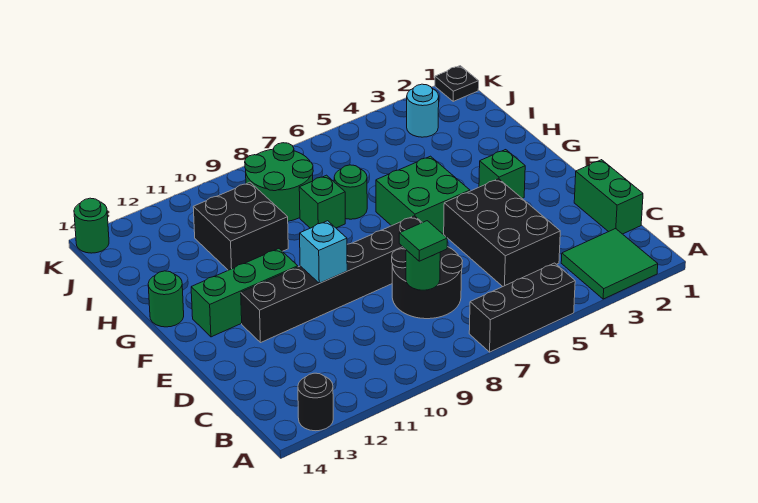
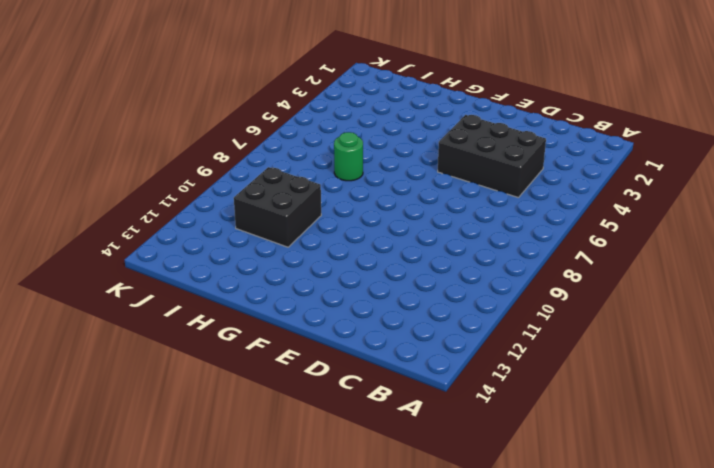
none -> green tile A2:B3 level 1
none -> black brick A5:A7 level 1
none -> black round brick A13 level 1

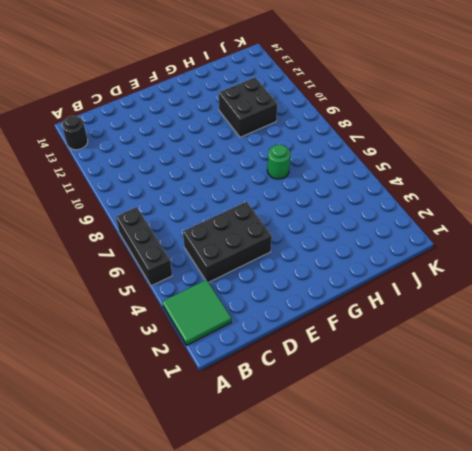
none -> green brick C1:D1 level 1
none -> black round brick C7:D8 level 1
none -> black brick E7:E12 level 1

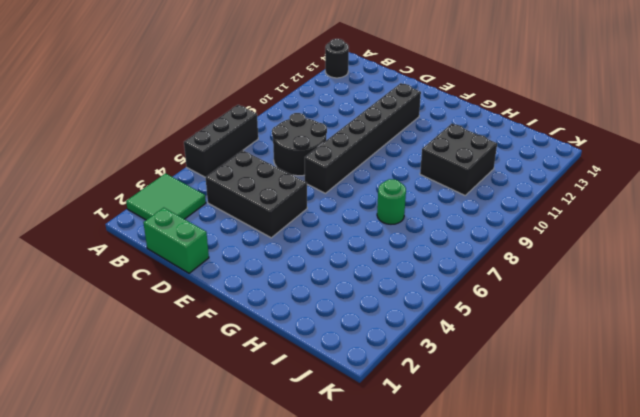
none -> green brick F3 level 1
none -> green brick F5:G6 level 1
none -> green brick F11:F13 level 1

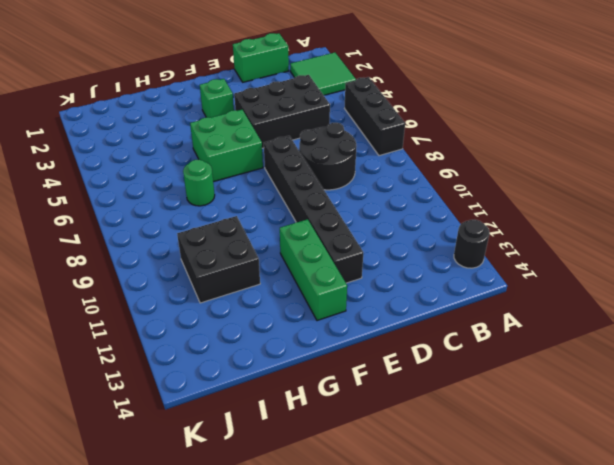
none -> green round brick G14 level 1
none -> green brick H8 level 1
none -> green round brick I8:J9 level 1

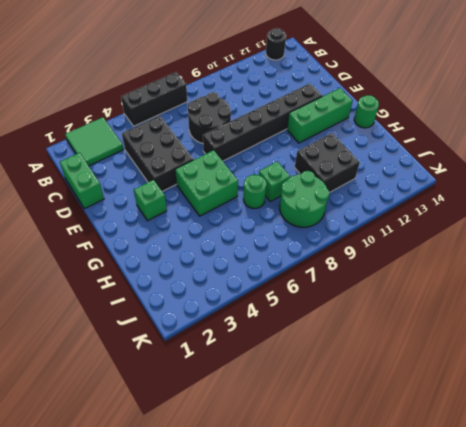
none -> cyan round brick J3 level 1
none -> black plate K1 level 1
none -> green round brick K14 level 1

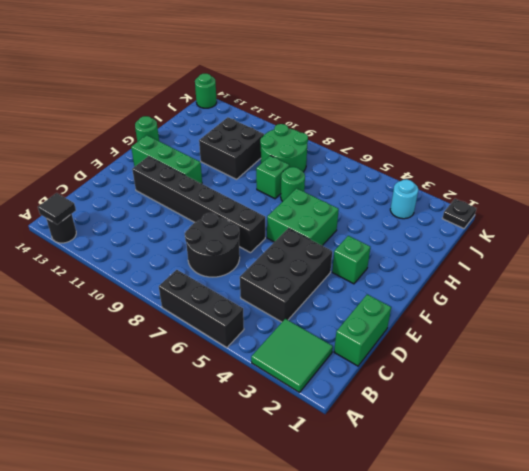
black tile A13 level 2 -> none
none -> green round brick C8 level 2
none -> cyan brick E10 level 2
none -> green tile C8 level 3

